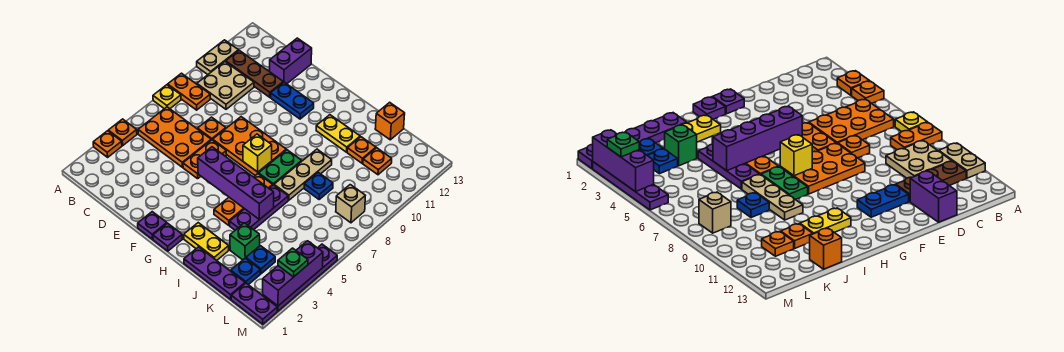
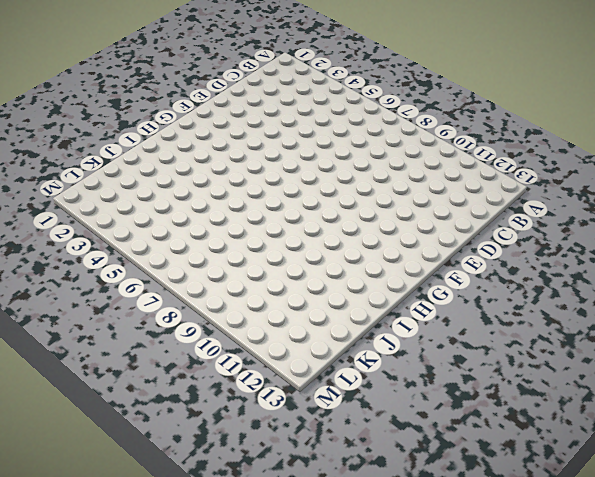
none -> orange plate A3 level 1
none -> orange plate A4 level 1
none -> yellow plate A7 level 1
none -> orange plate A8:B8 level 1

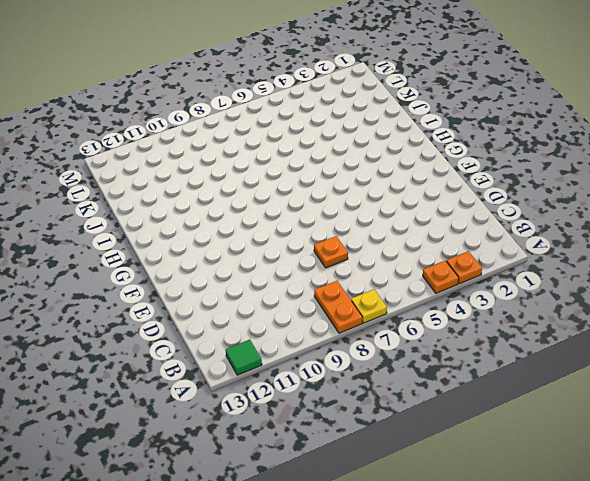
green tile A12 level 1 -> none
none -> tan plate A10:A11 level 1
none -> orange plate B5:D6 level 1
none -> tan plate B9:C10 level 1
none -> brown plate B11:D11 level 1

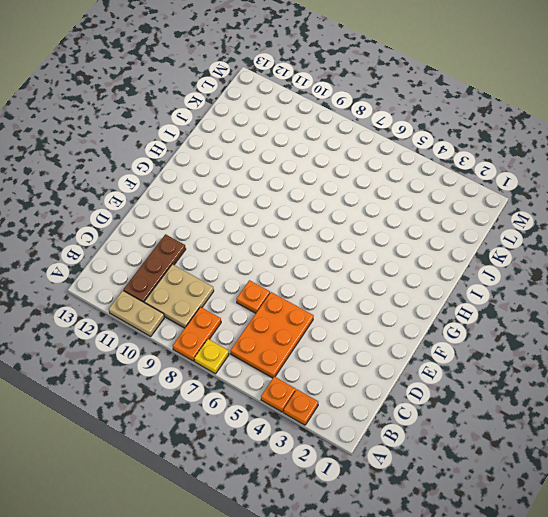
none -> purple brick D12:D13 level 1
none -> orange plate E5:E6 level 1
none -> orange plate E7:G8 level 1
none -> blue plate E11:F11 level 1

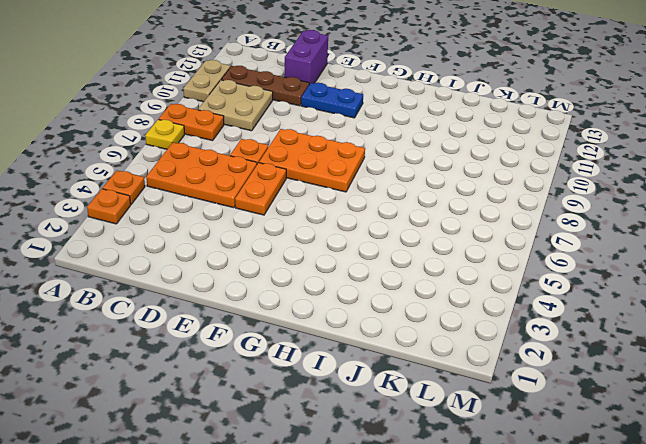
none -> purple plate F1 level 1
none -> purple plate G1 level 1
none -> yellow plate H2:I2 level 1
none -> orange plate H4:H6 level 1

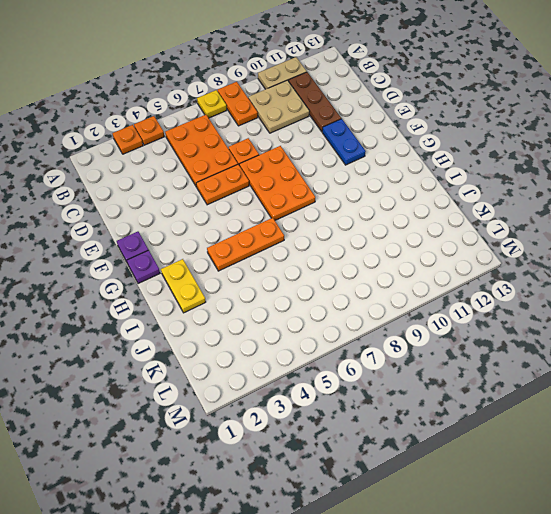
none -> purple brick D12:D13 level 1
none -> green plate H7:H8 level 1
none -> yellow plate H11:I11 level 1
none -> purple plate I1:K1 level 1

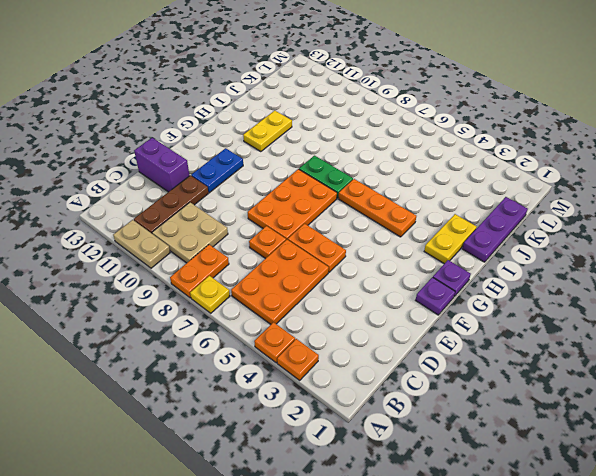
none -> purple plate I4:I6 level 1
none -> tan plate I7:I9 level 1
none -> green brick J3 level 1
none -> blue plate J8 level 1

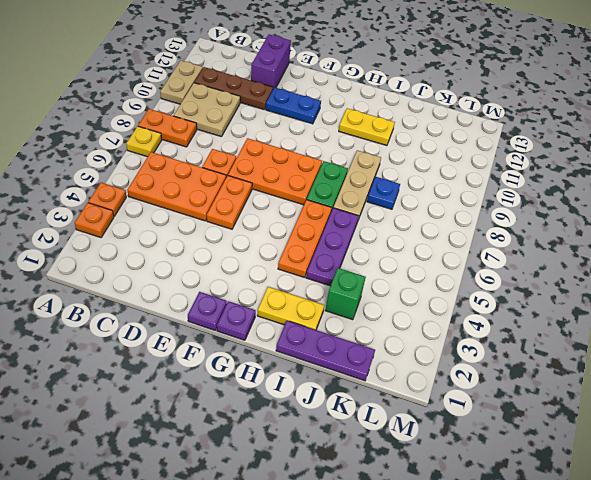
none -> orange plate J11 level 1
none -> orange brick J13 level 1
none -> blue plate K2 level 1
none -> blue plate K3 level 1

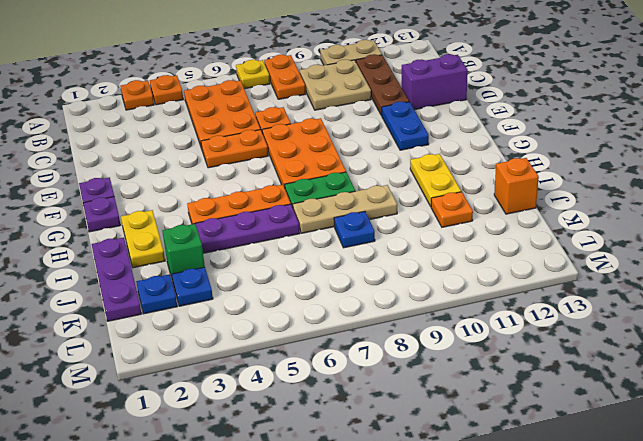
none -> orange plate K11 level 1
none -> purple plate L1:M1 level 1
none -> tan brick L8 level 1
none -> purple plate M2:M5 level 1

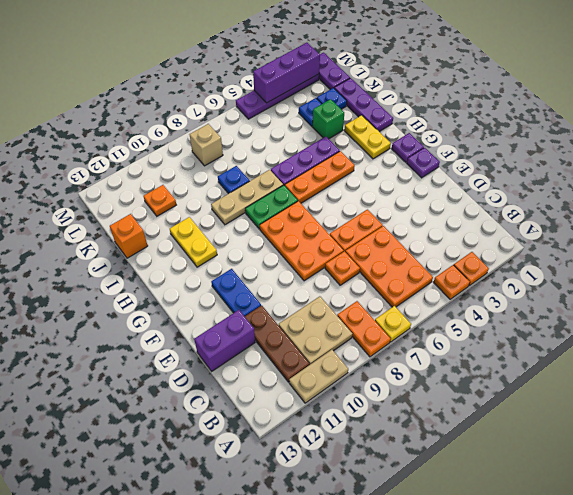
none -> orange plate J11 level 1
none -> purple brick F5:I5 level 2
none -> yellow brick G7 level 2
none -> green plate M3 level 3

